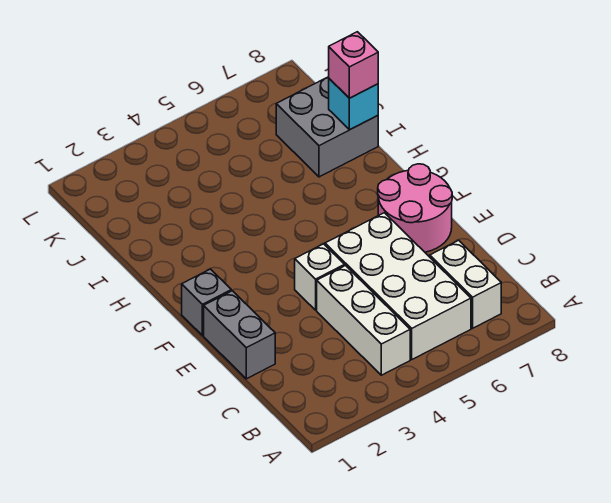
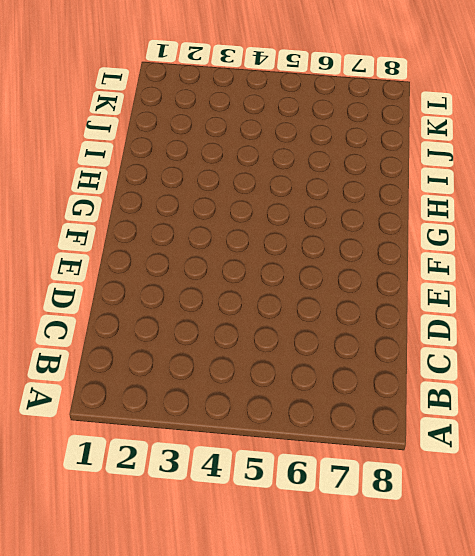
none -> white brick B4:D4 level 1
none -> white brick B5:E6 level 1

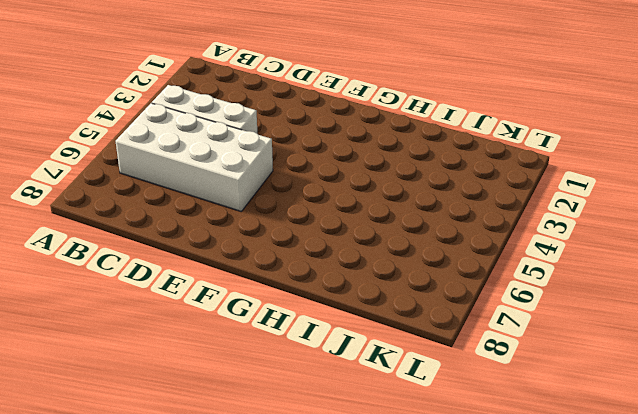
none -> white brick B7:C7 level 1
none -> grey brick D1:E1 level 1

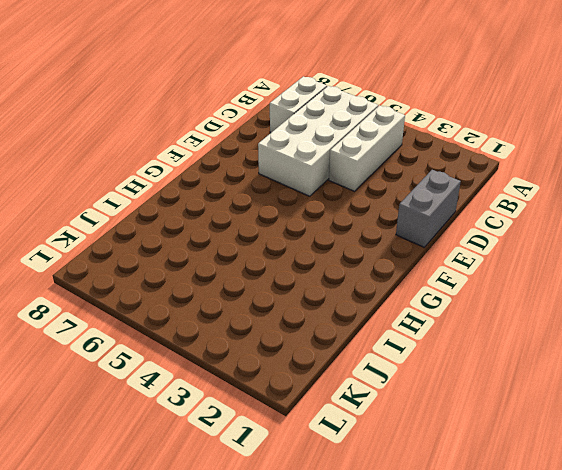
none -> white brick E4 level 1
none -> pink round brick E7:F8 level 1

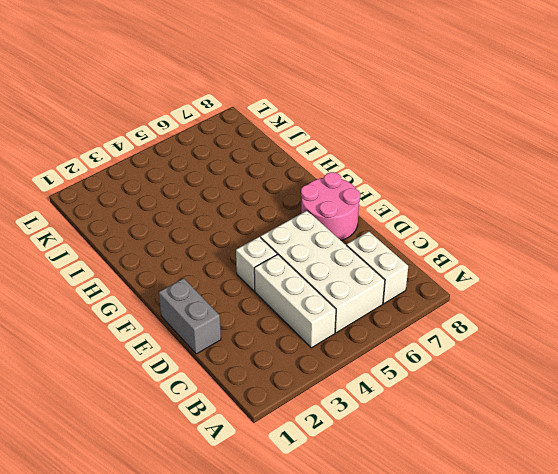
none -> grey brick F1 level 1
none -> grey brick I7:J8 level 1

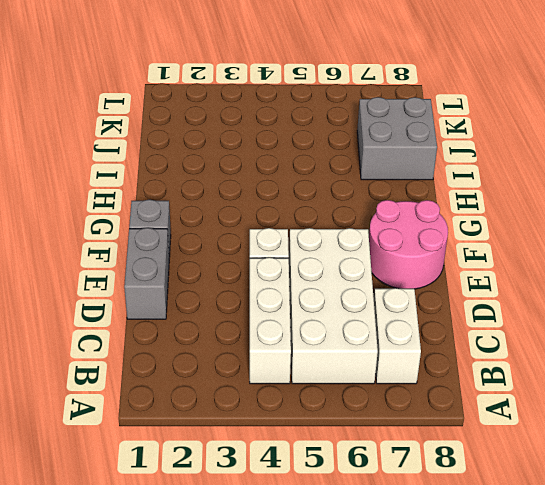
none -> cyan brick I8 level 2
none -> pink brick I8 level 3

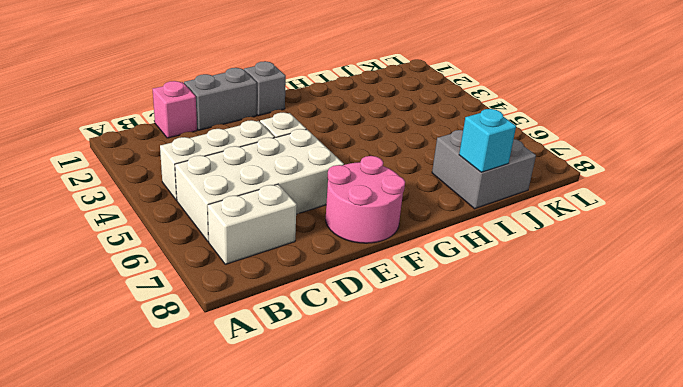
pink brick C1 level 1 -> pink brick I8 level 3

